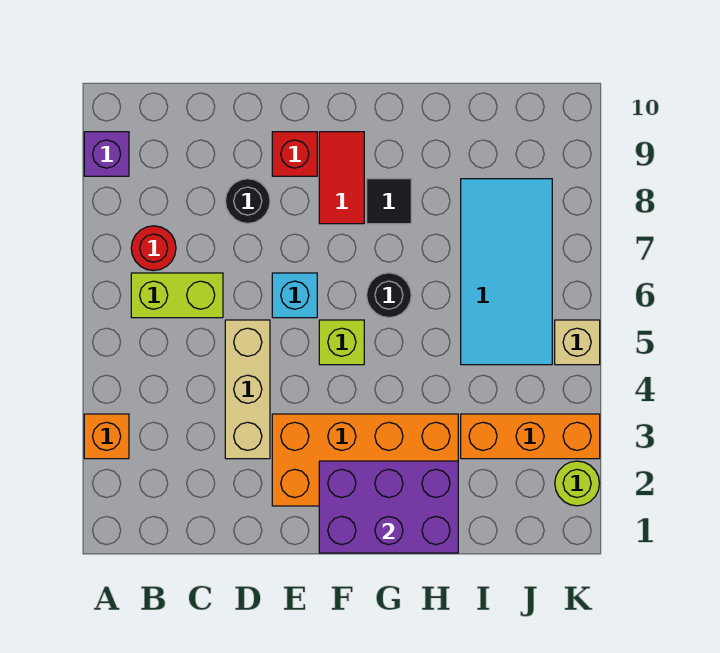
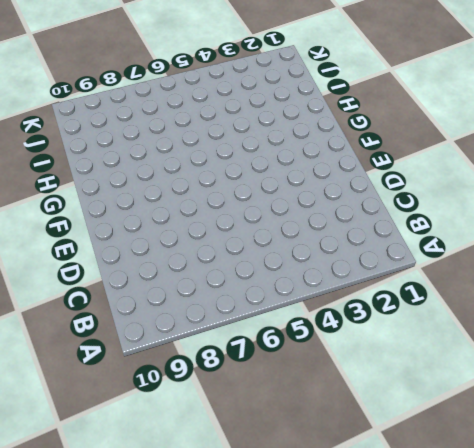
none -> orange brick A3 level 1
none -> purple brick A9 level 1
none -> lime brick B6:C6 level 1

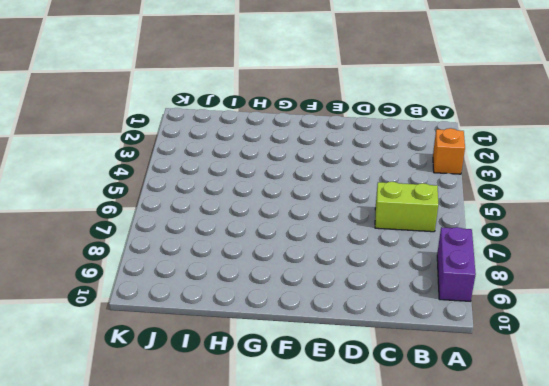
purple brick A8:A9 level 1 -> purple brick A9 level 1
none -> red round brick B7 level 1
none -> tan brick D3:D5 level 1
none -> black round brick D8 level 1

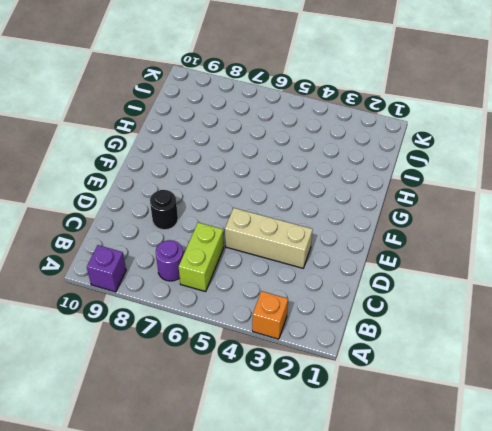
purple round brick B7 level 1 -> red round brick B7 level 1
none -> orange brick E2:H3 level 1
none -> cyan brick E6 level 1
none -> red brick E9 level 1

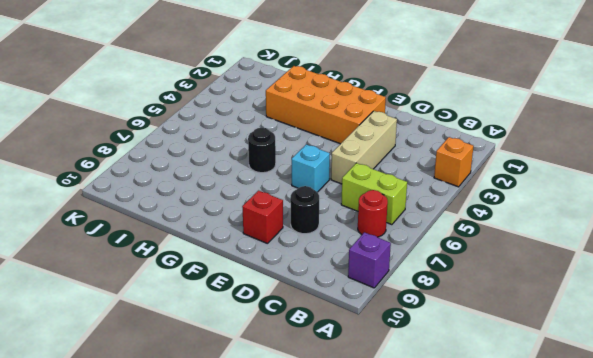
none -> lime brick F5 level 1
none -> red tile F8:F9 level 1
none -> black tile G8 level 1

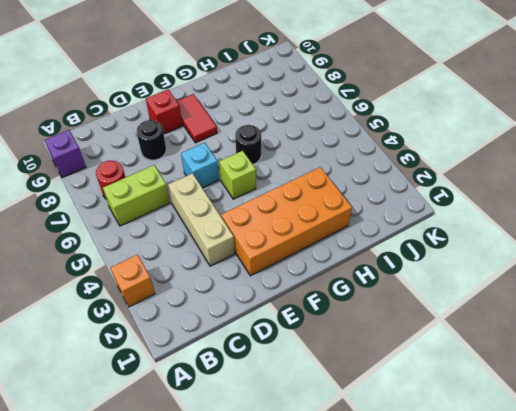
none -> black tile G8 level 1
none -> orange brick I3:K3 level 1
none -> cyan tile I5:J8 level 1

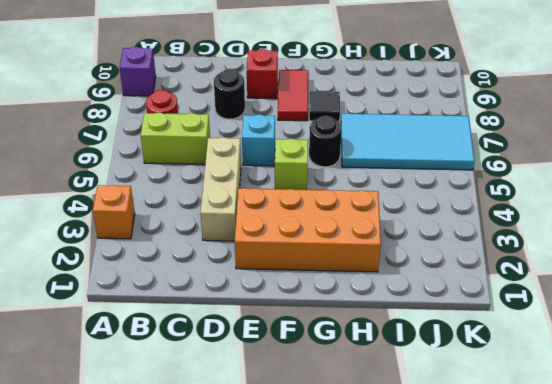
cyan tile H6:K7 level 1 -> cyan tile I5:J8 level 1
none -> orange brick I3:K3 level 1
none -> lime round brick K2 level 1
none -> tan brick K5 level 1

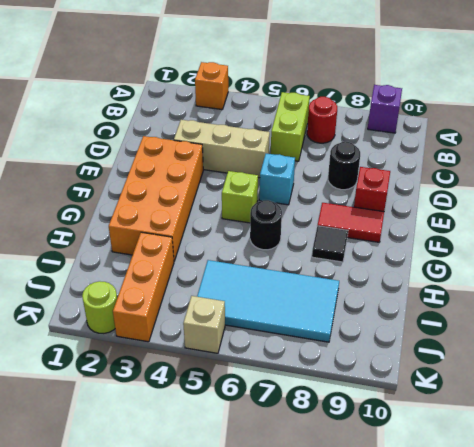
none -> purple brick F1:H2 level 2

